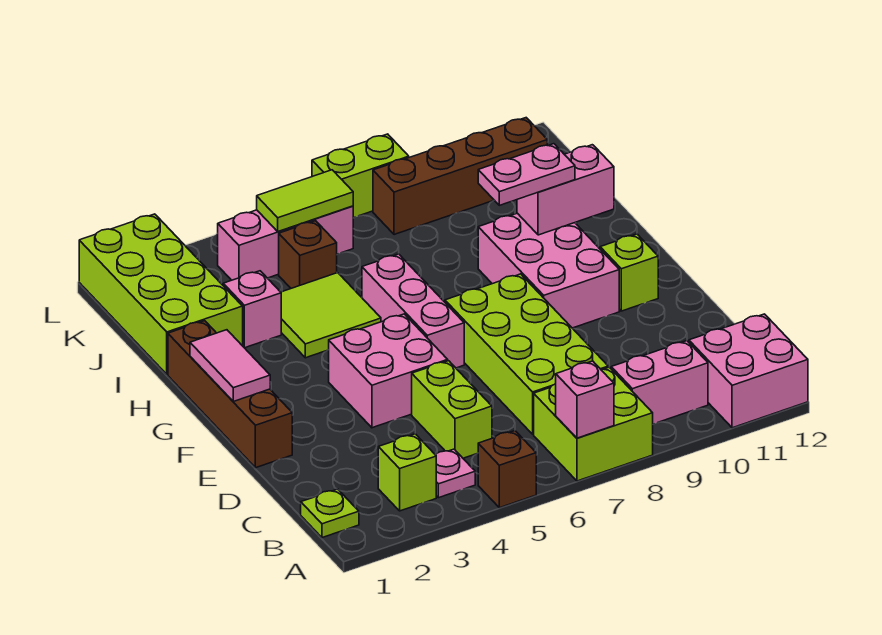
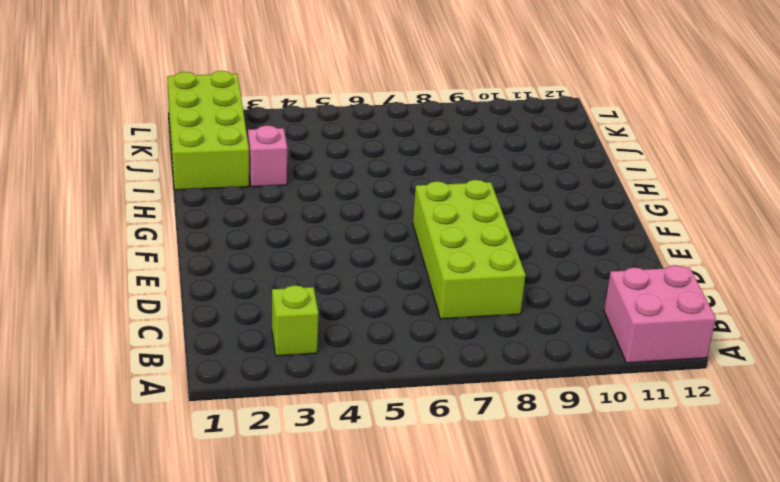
none -> brown brick A5 level 1
none -> lime brick A7:B8 level 1
none -> lime plate B1 level 1

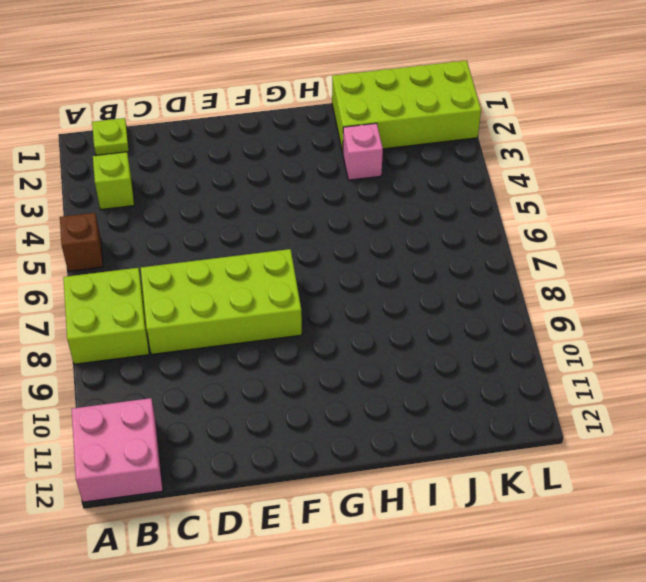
none -> pink plate B4 level 1
none -> pink brick B9:B10 level 1
none -> lime brick C5:D5 level 1

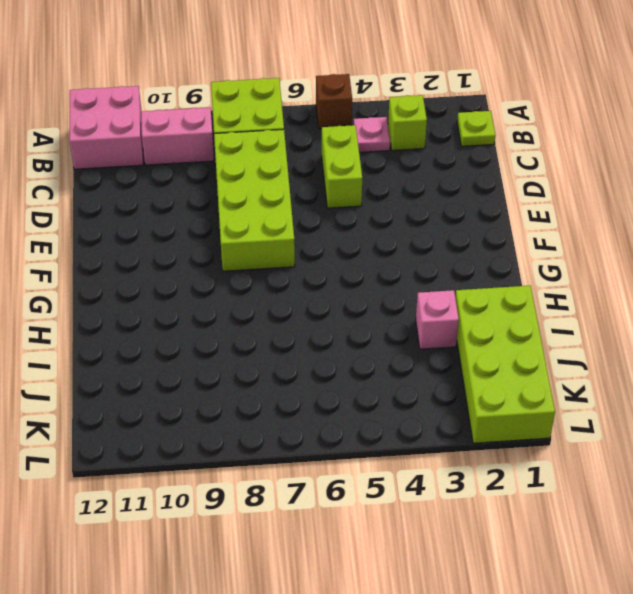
none -> brown brick E1:H1 level 1
none -> pink brick E4:F5 level 1
none -> pink brick F6:H6 level 1

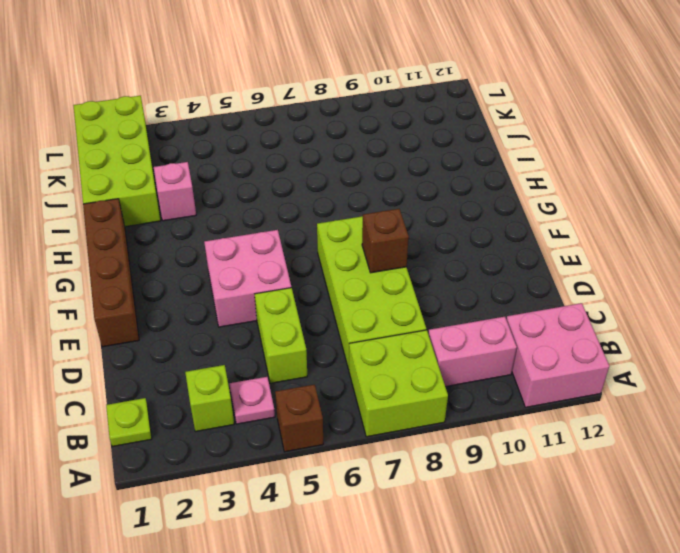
brown brick E8 level 2 -> brown brick J5 level 1
none -> pink brick F6:H6 level 1
none -> pink brick F9:H10 level 1
none -> lime brick F11 level 1

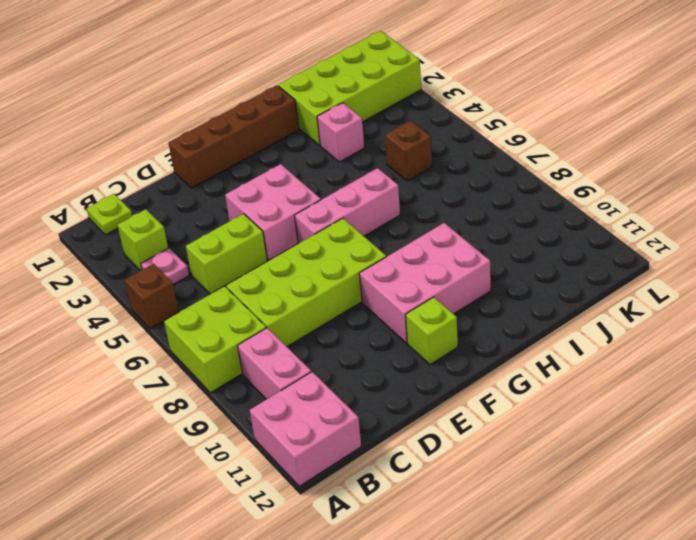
none -> lime tile H4:I5 level 1
none -> pink brick K4:K6 level 1
none -> brown brick K8:K11 level 1

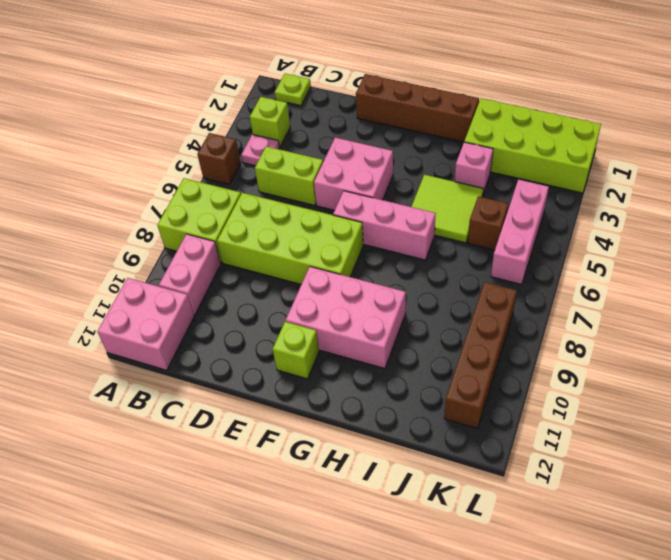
none -> lime brick L7:L8 level 1
none -> pink brick A7 level 2
none -> pink tile F1:G1 level 2

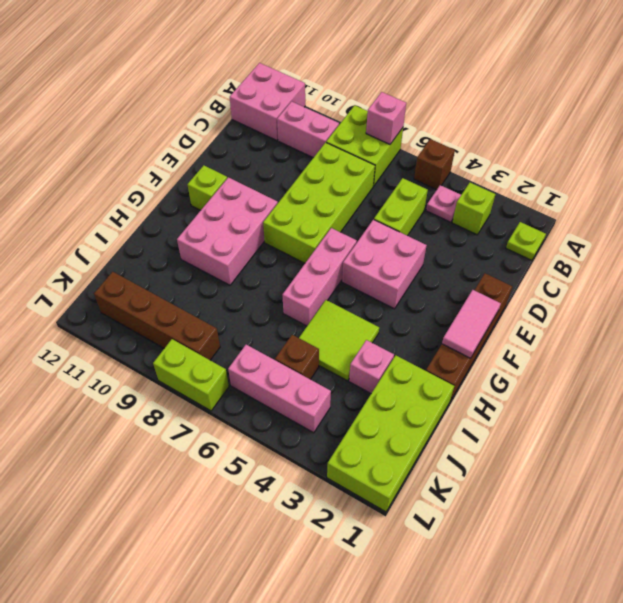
none -> pink brick H10:H11 level 2
none -> lime tile K5:K6 level 2
none -> pink plate H9:H10 level 3

